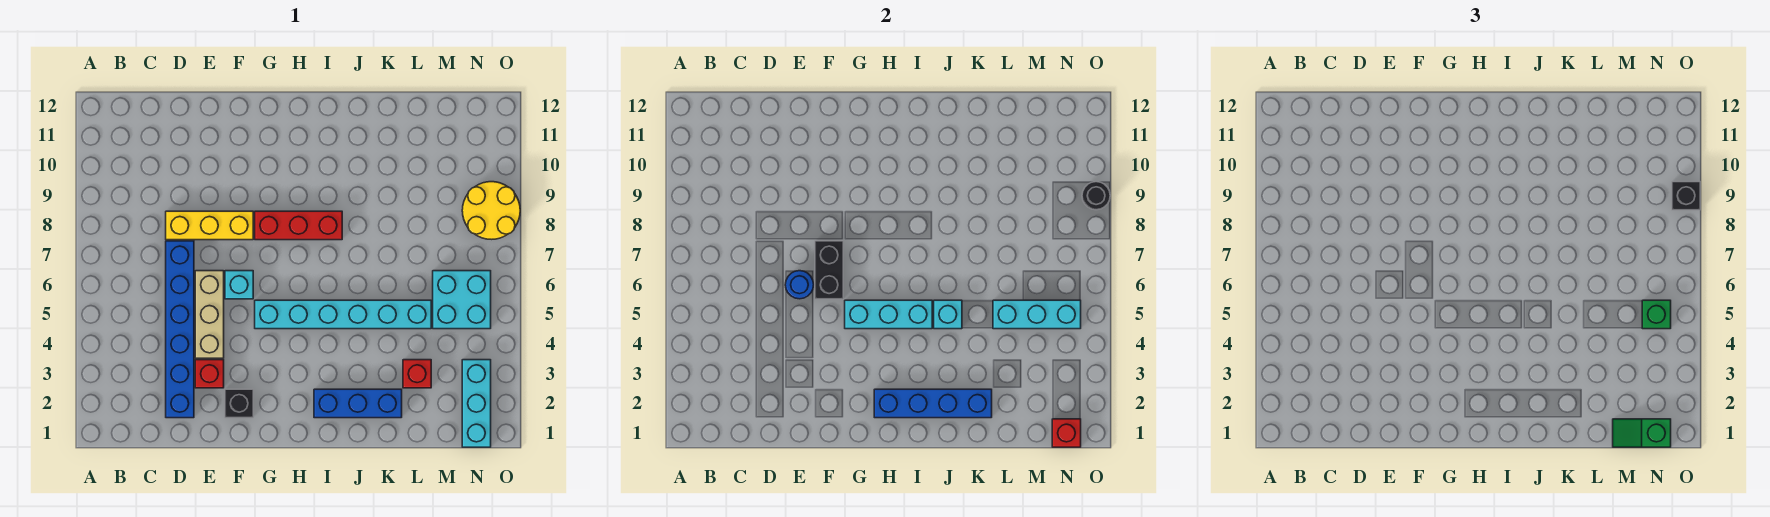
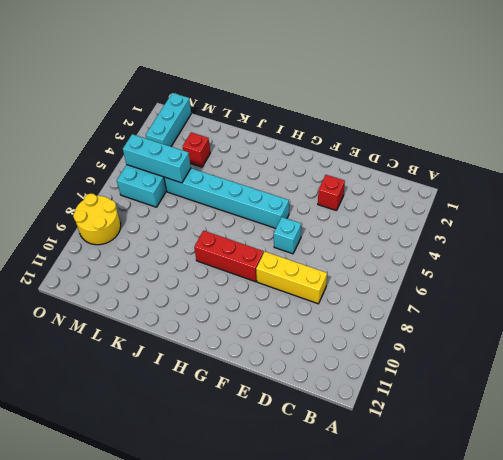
none -> blue brick D2:D7 level 1
none -> tan brick E4:E6 level 1
none -> black brick F2 level 1

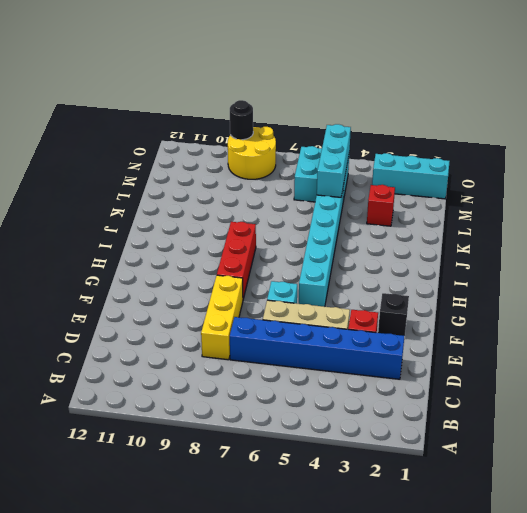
none -> blue brick I2:K2 level 1
none -> blue round brick E6 level 2
none -> black brick F6:F7 level 2

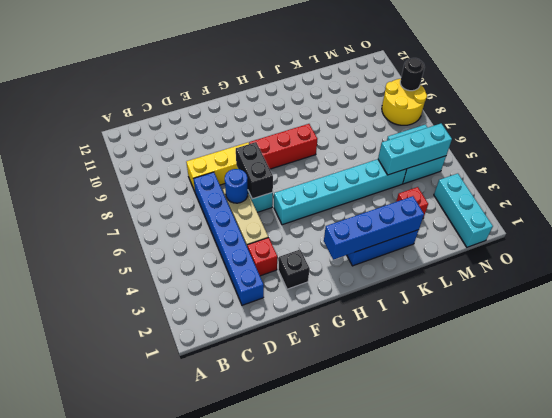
none -> cyan brick G5:I5 level 2
none -> cyan brick J5 level 2
none -> red brick N1 level 2

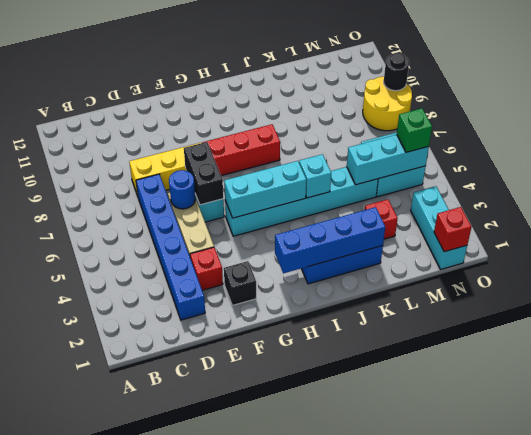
none -> green slope M1:N1 level 3 top N
none -> black brick O9 level 3

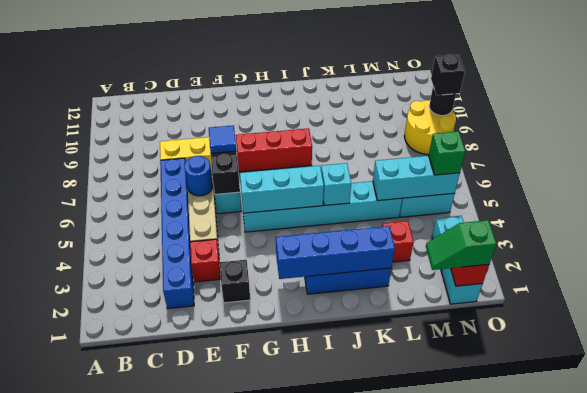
blue tile F7 level 3 -> none

